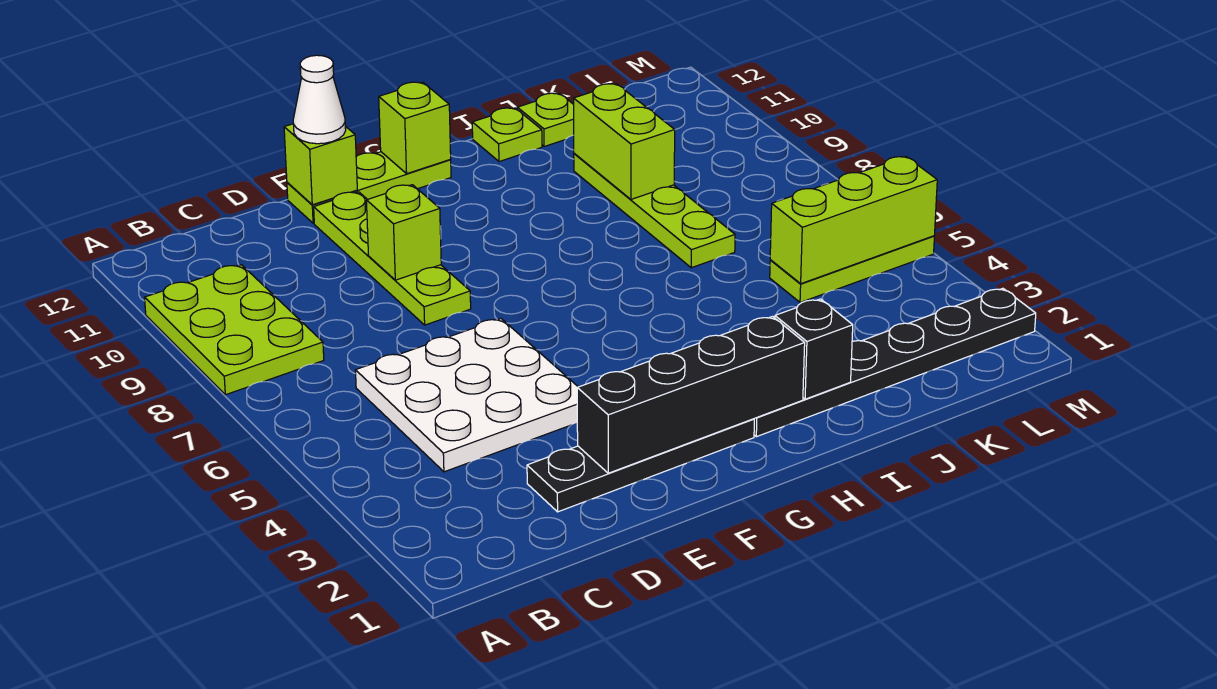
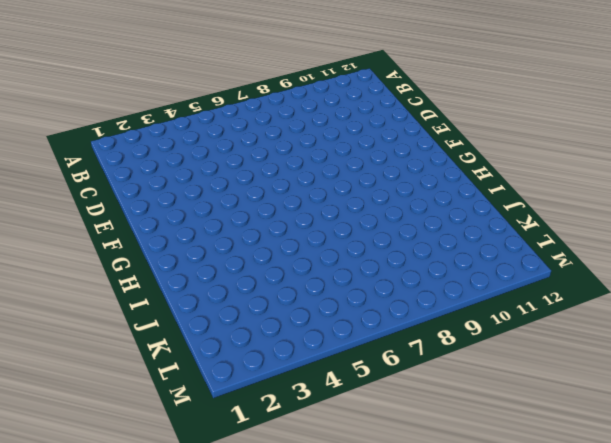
none -> lime plate A8:B10 level 1
none -> white plate C4:E6 level 1
none -> black plate D2:G2 level 1

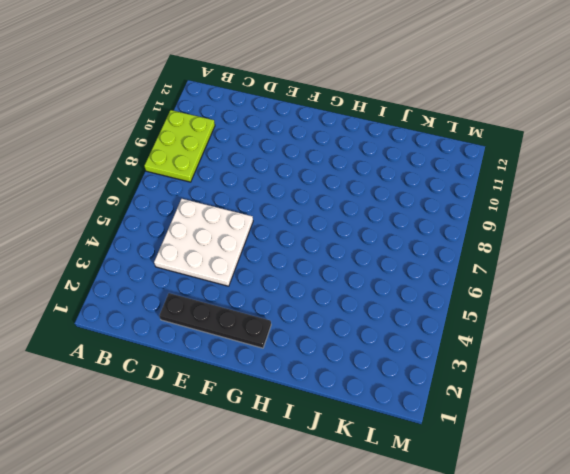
none -> lime plate E8:E11 level 1
none -> lime plate E12:G12 level 1
none -> black plate H2:M2 level 1

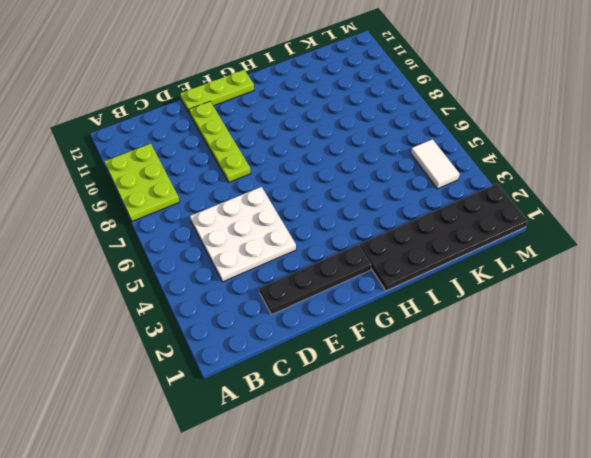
black plate H1:M2 level 1 -> black plate H2:M2 level 1
white tile L4:L5 level 1 -> lime plate K5:M5 level 1
none -> lime plate I12 level 1
none -> lime plate J7:J10 level 1
none -> lime plate J12 level 1

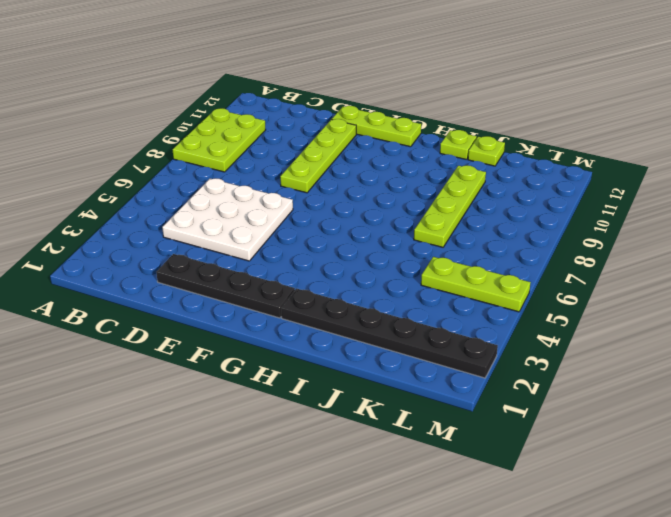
none -> black brick E2:H2 level 2
none -> lime brick E9 level 2
none -> lime brick E12 level 2

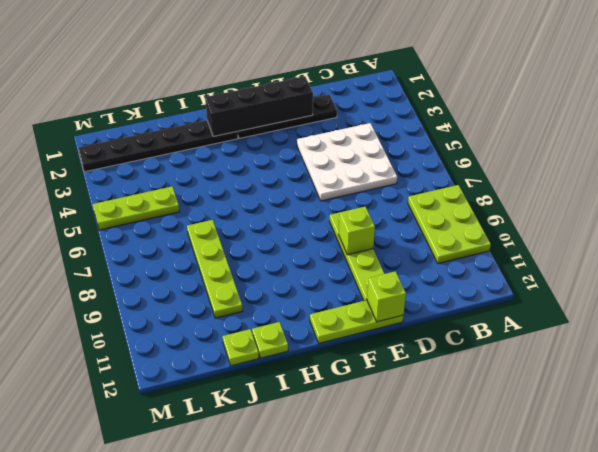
none -> lime brick G12 level 2
none -> black brick I2 level 2
none -> lime brick J9:J10 level 2

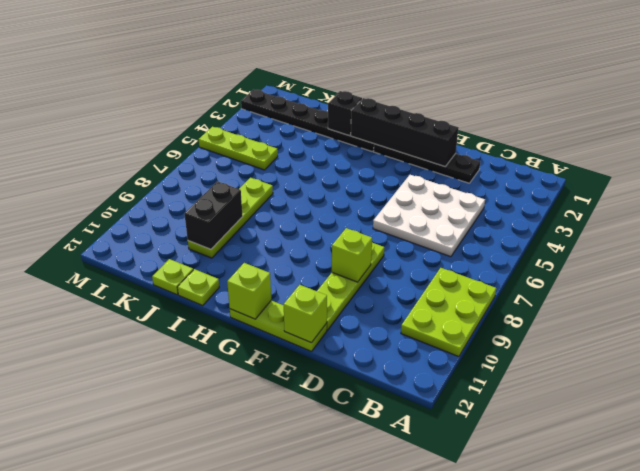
black brick J9:J10 level 2 -> lime brick J9:J10 level 2
none -> lime brick K5:M5 level 2
none -> white cone E12 level 3

